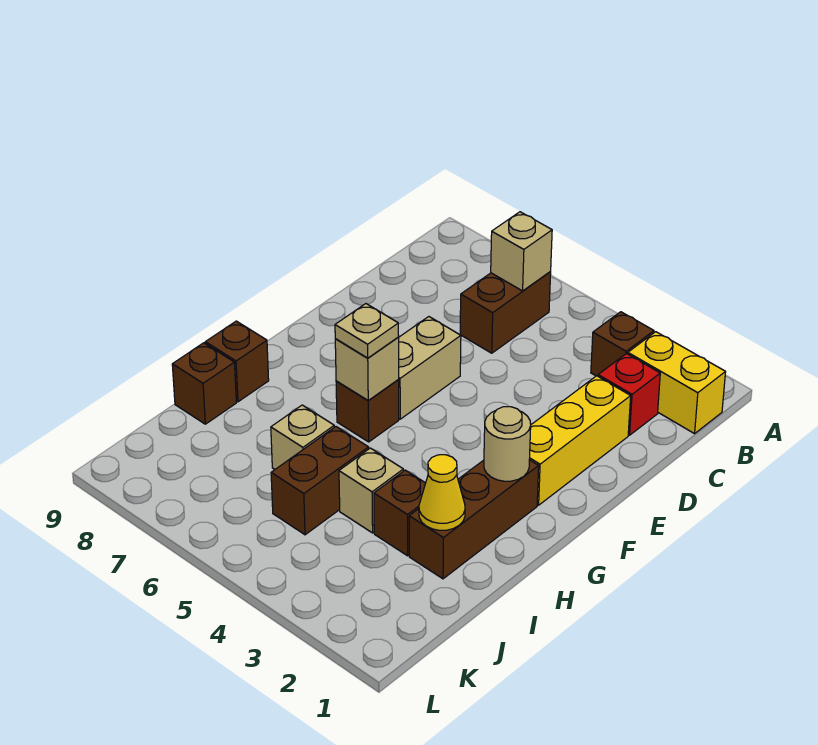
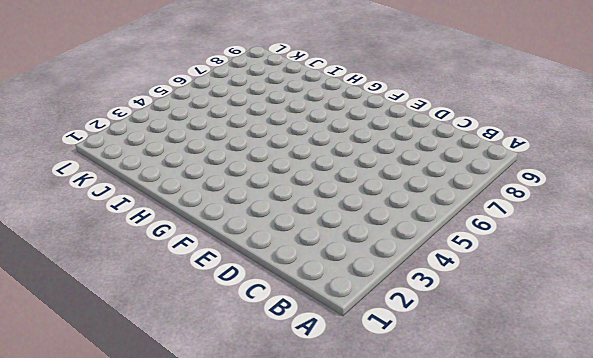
none -> yellow brick B1:B2 level 1
none -> brown brick B3 level 1
none -> brown brick B6:C6 level 1

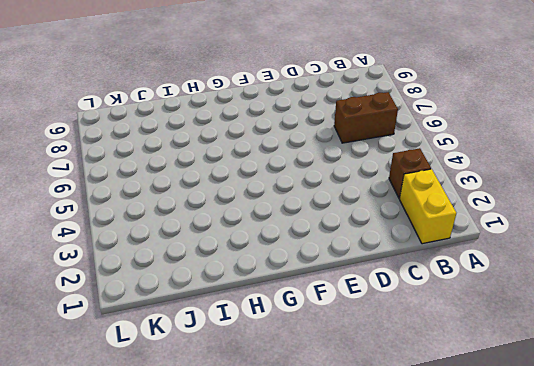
none -> red brick C2 level 1
none -> yellow brick D2:F2 level 1
none -> tan brick E6:F6 level 1

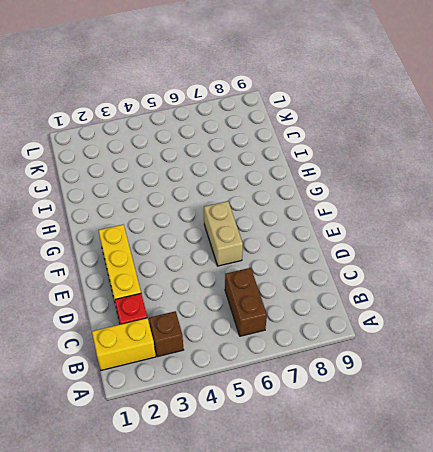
none -> brown brick G2:I2 level 1
none -> brown brick G6 level 1
none -> brown brick H9 level 1

